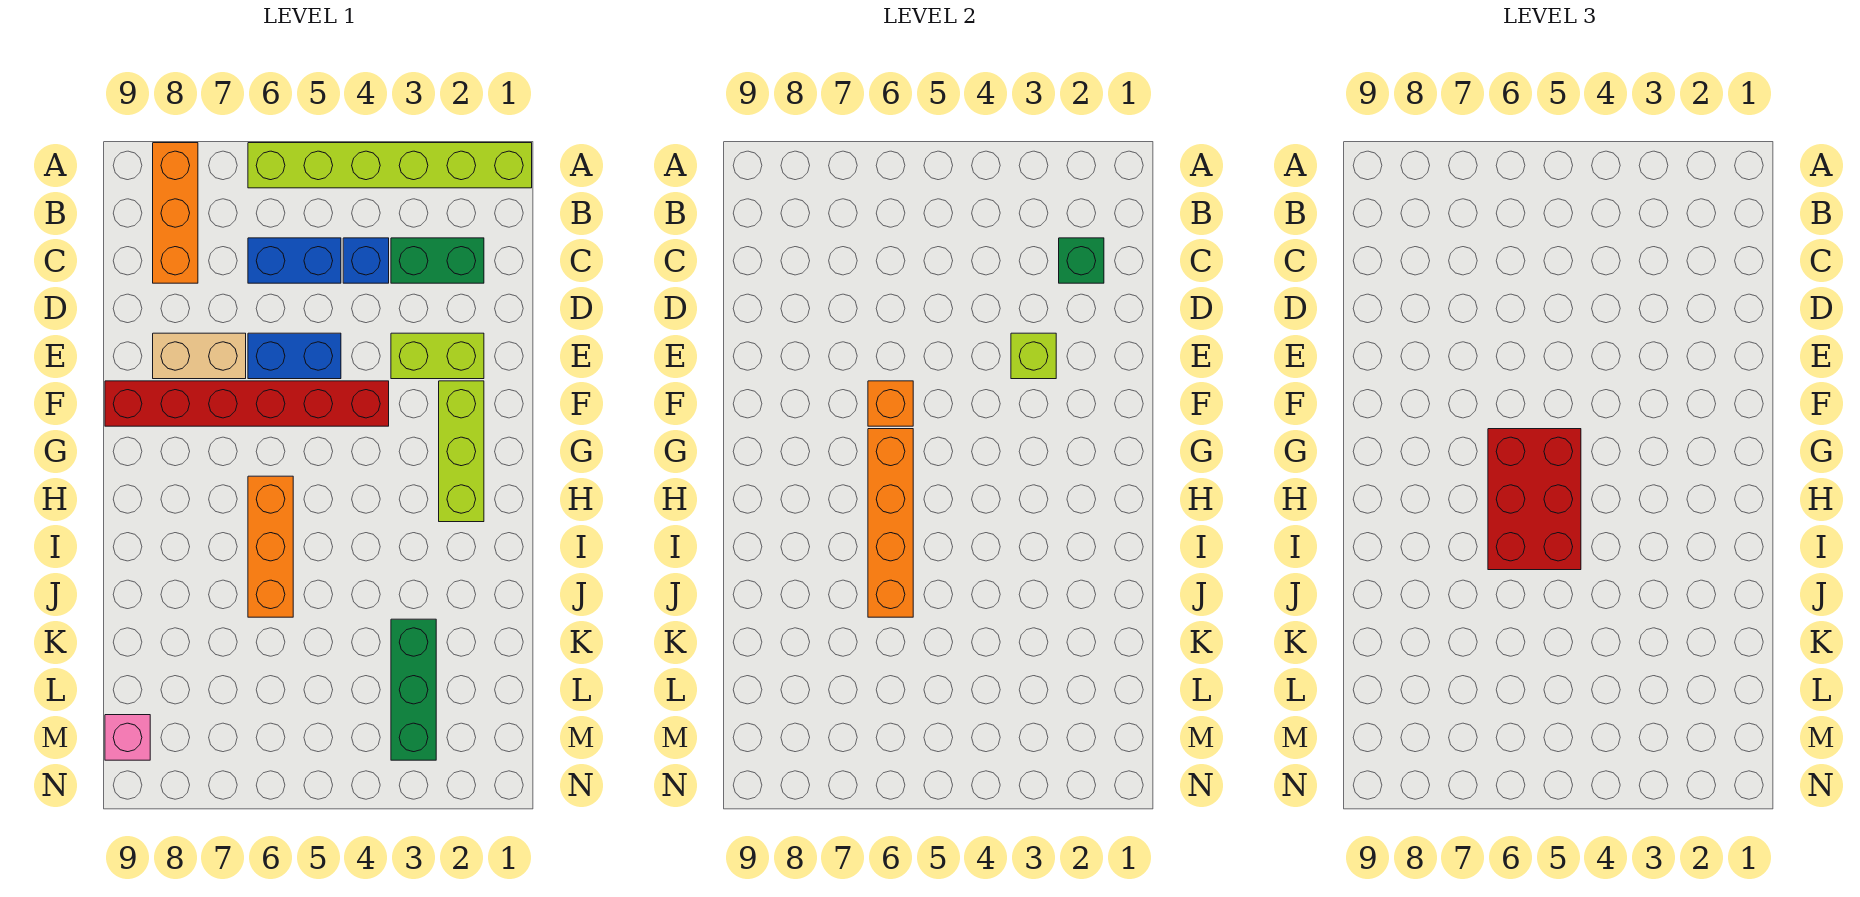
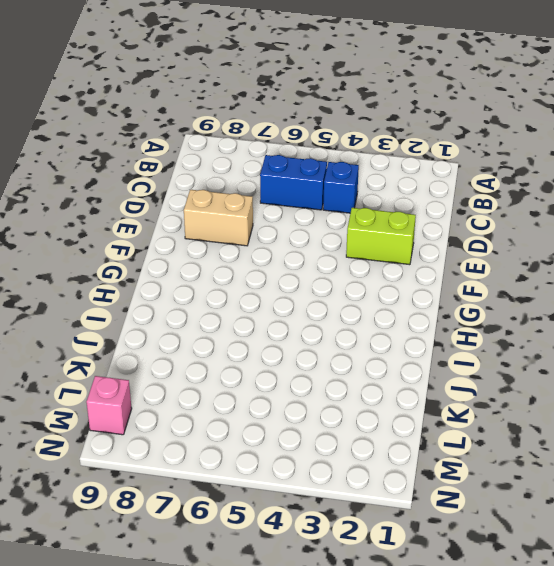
none -> lime brick A1:A6 level 1
none -> orange brick A8:C8 level 1
none -> green brick C2:C3 level 1

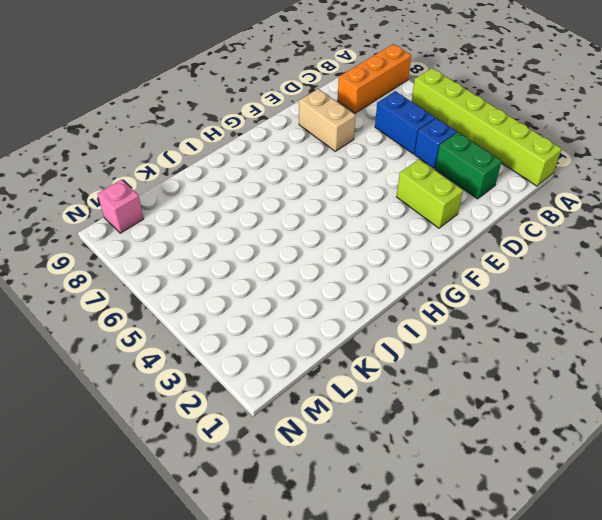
none -> blue brick E5:E6 level 1
none -> lime brick F2:H2 level 1
none -> red brick F4:F9 level 1

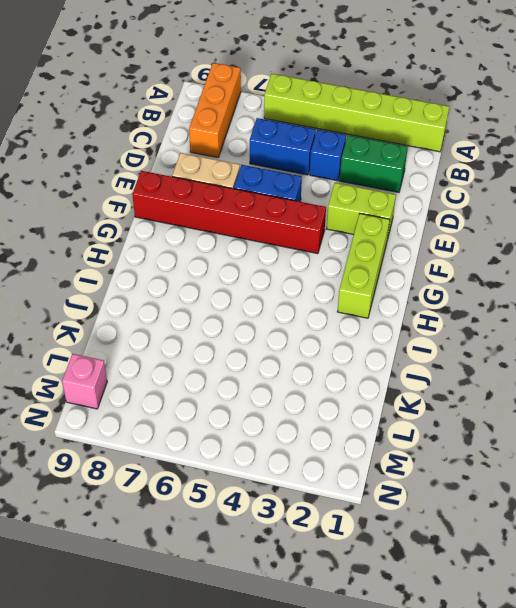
none -> orange brick H6:J6 level 1
none -> green brick K3:M3 level 1
none -> green brick C2 level 2

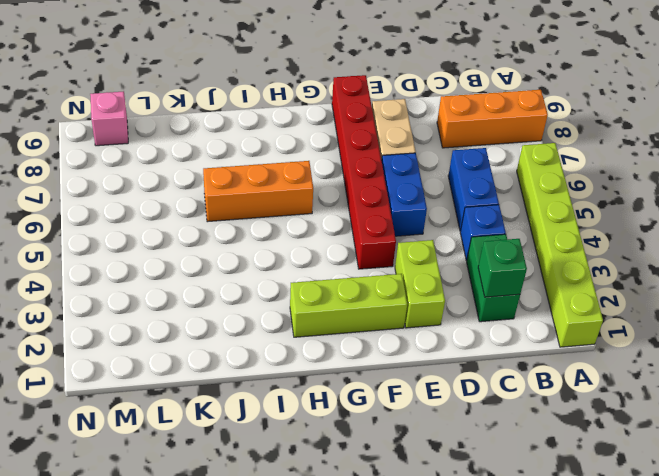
none -> green brick K3:M3 level 1
none -> lime brick E3 level 2
none -> orange brick F6 level 2

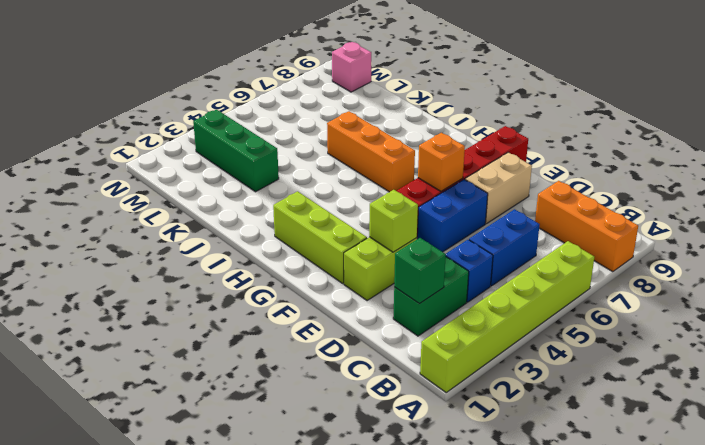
none -> orange brick G6:J6 level 2
none -> red brick G5:I6 level 3

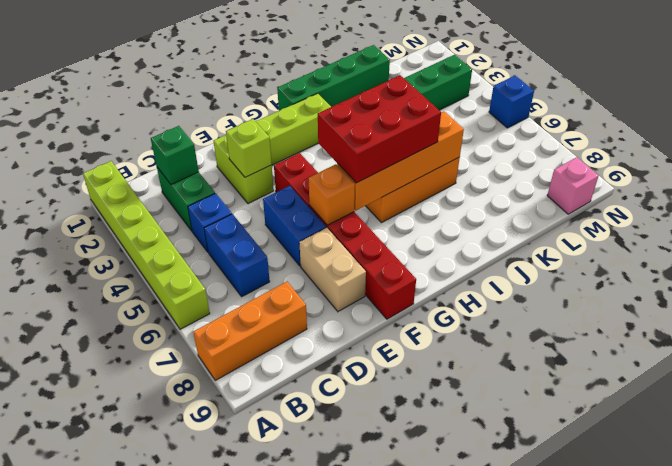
green brick H1:K1 level 1 -> none
blue brick N5 level 1 -> none

